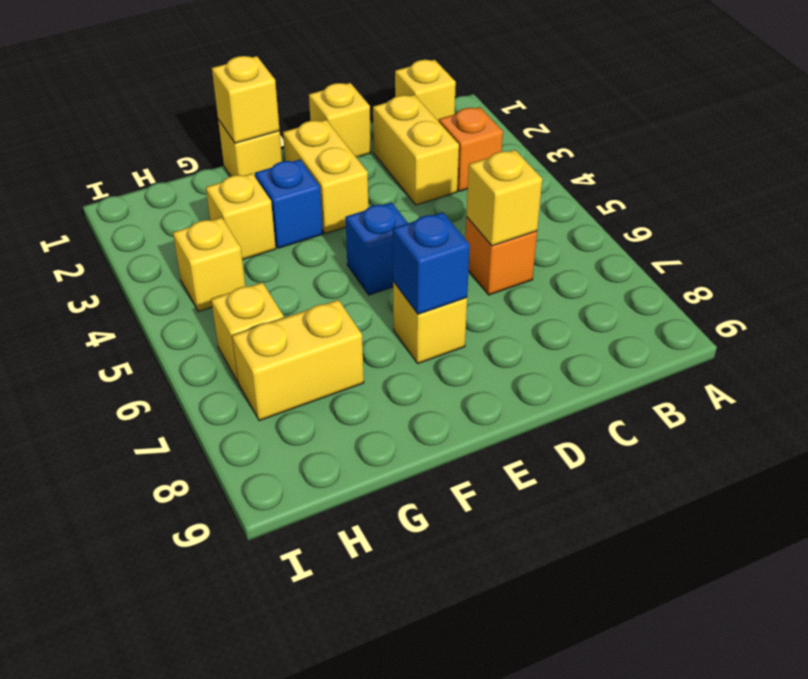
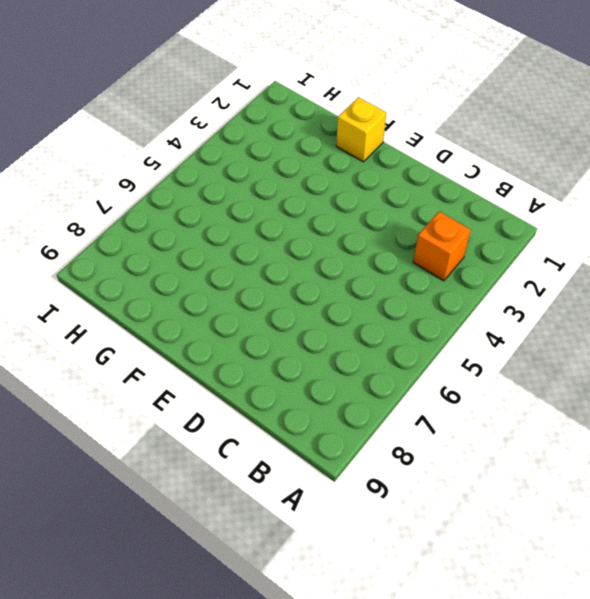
none -> yellow brick B1 level 1
none -> yellow brick C2:C3 level 1
none -> orange brick C6 level 1

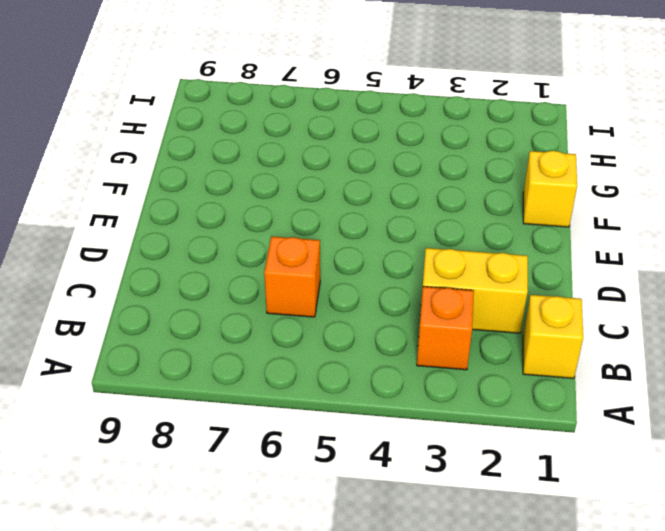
none -> yellow brick D1 level 1
none -> yellow brick E2:E3 level 1
none -> blue brick E5 level 1

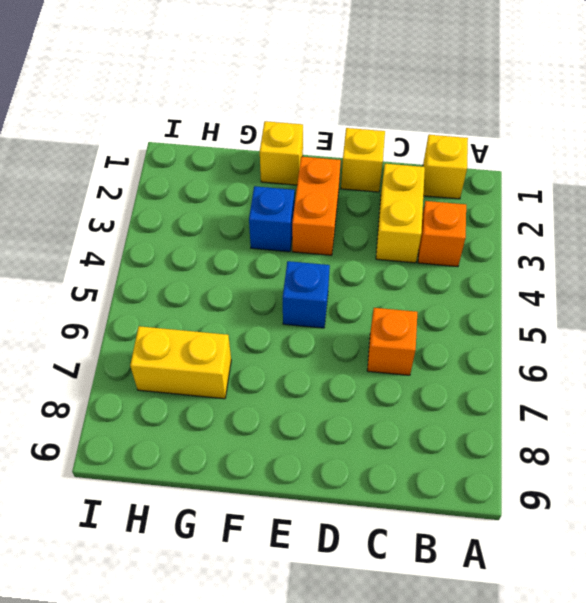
orange brick E2:E3 level 1 -> yellow brick E2:E3 level 1
none -> yellow brick E7 level 1
none -> yellow brick G3 level 1
none -> yellow brick H4 level 1

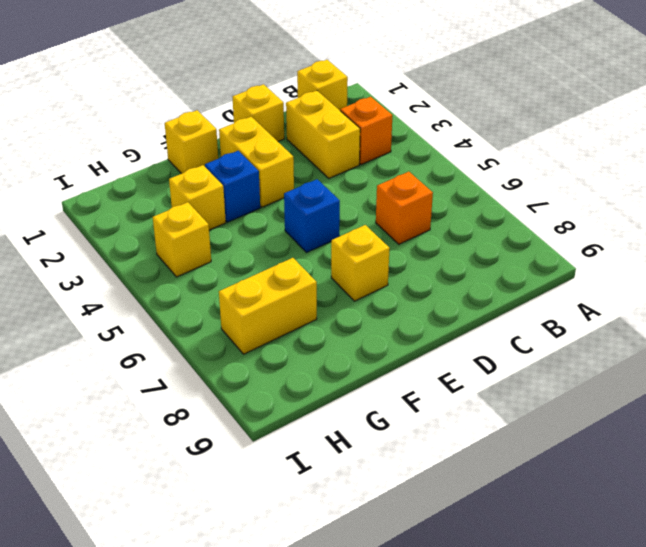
none -> yellow brick H6 level 1
none -> yellow brick C6 level 2
none -> blue brick E7 level 2

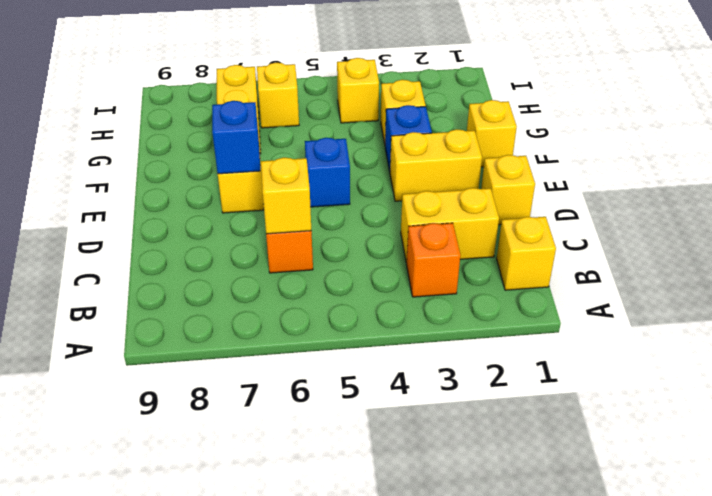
none -> yellow brick F1 level 2

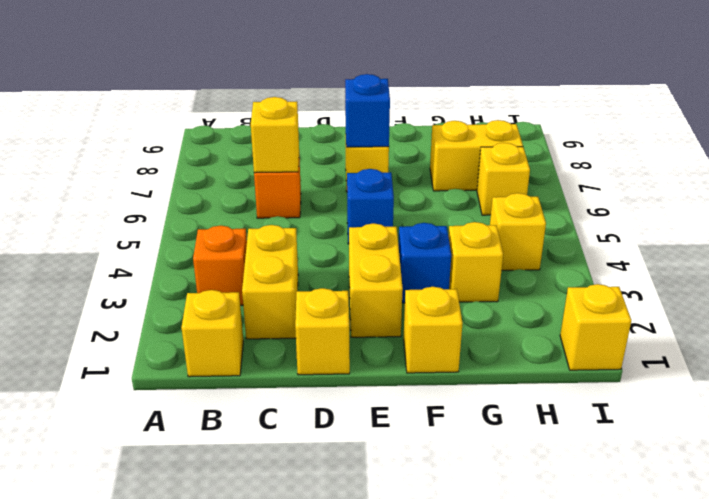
yellow brick I1 level 1 -> yellow brick F1 level 2

